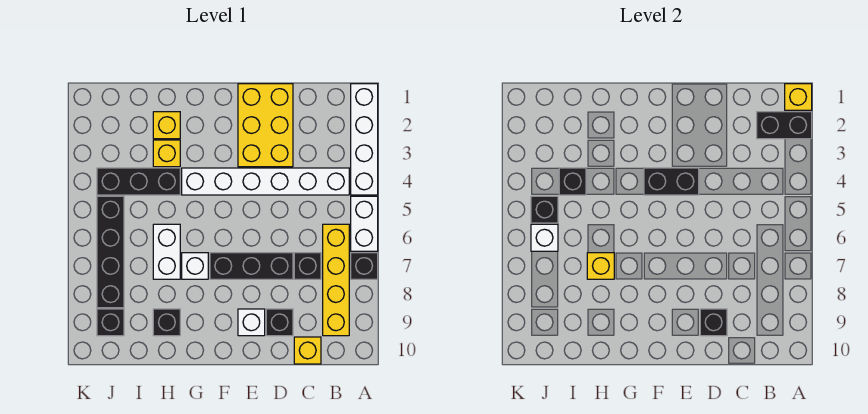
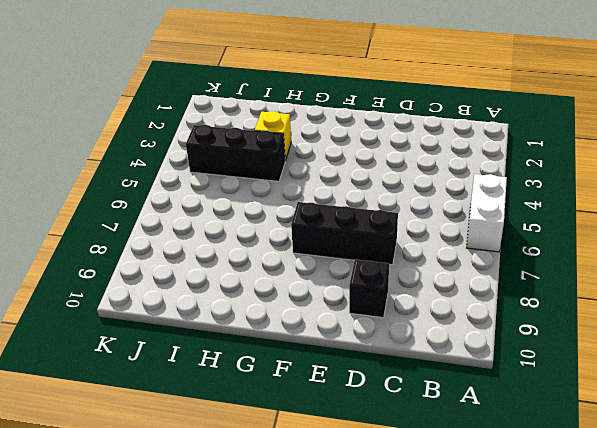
none -> white brick A1:A4 level 1
none -> black brick A7 level 1
none -> white brick B4:G4 level 1

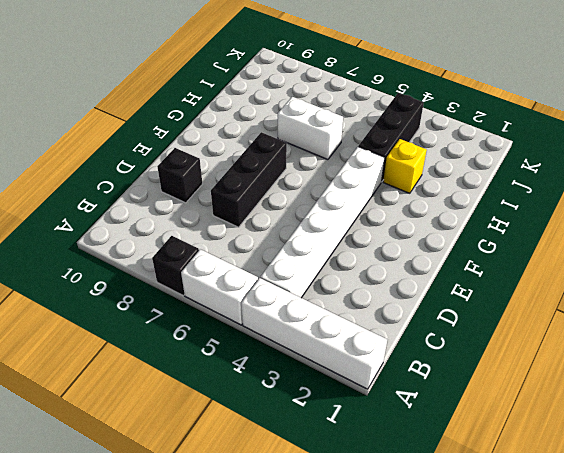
none -> yellow brick B6:B9 level 1
none -> black brick C7 level 1
none -> yellow brick C10 level 1

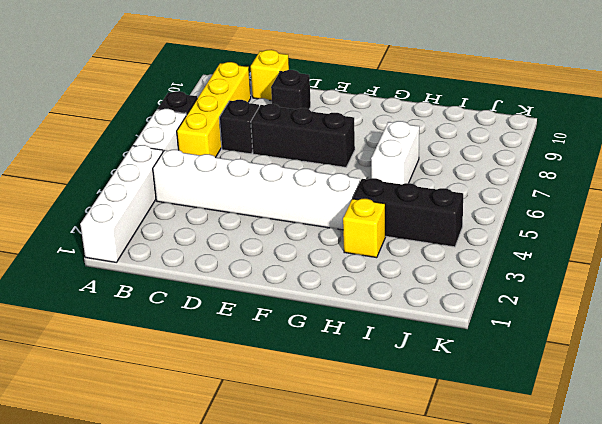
none -> yellow brick D1:E3 level 1
none -> white brick E9 level 1
none -> white brick G7 level 1

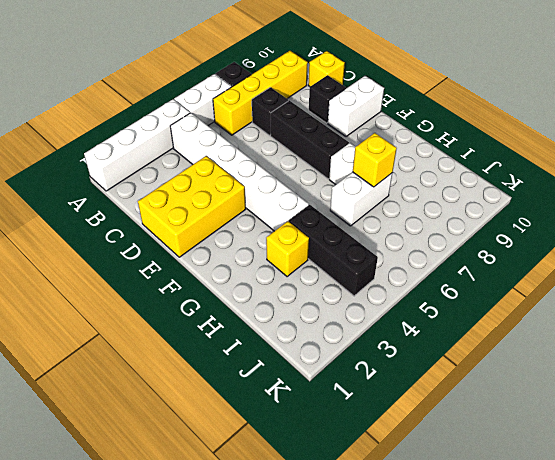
white brick E9:E10 level 1 -> white brick E9 level 1
none -> yellow brick H2 level 1
none -> black brick H9 level 1
none -> black brick J5:J8 level 1

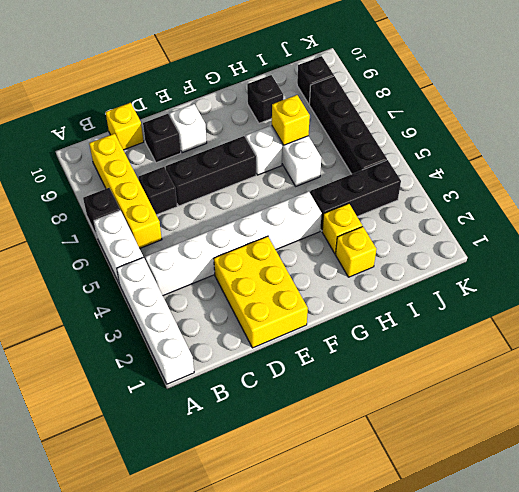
none -> yellow brick A1 level 2
none -> black brick A2:B2 level 2
none -> black brick D9 level 2

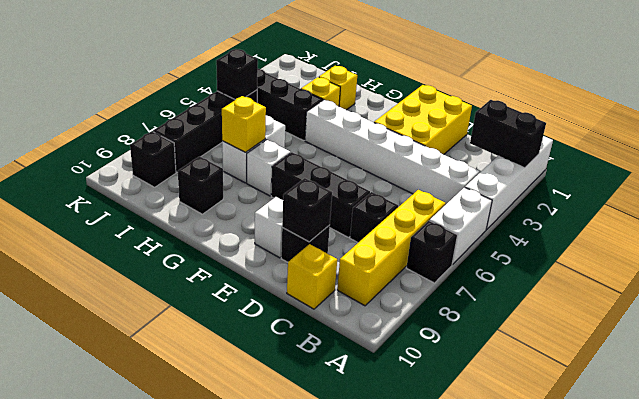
none -> yellow brick A1 level 2
none -> black brick E4:F4 level 2
none -> black brick I4 level 2

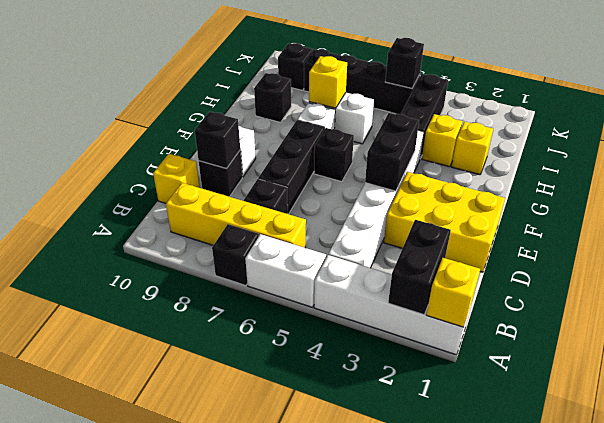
black brick F6 level 1 -> black brick I4 level 2
none -> white brick J6 level 2

